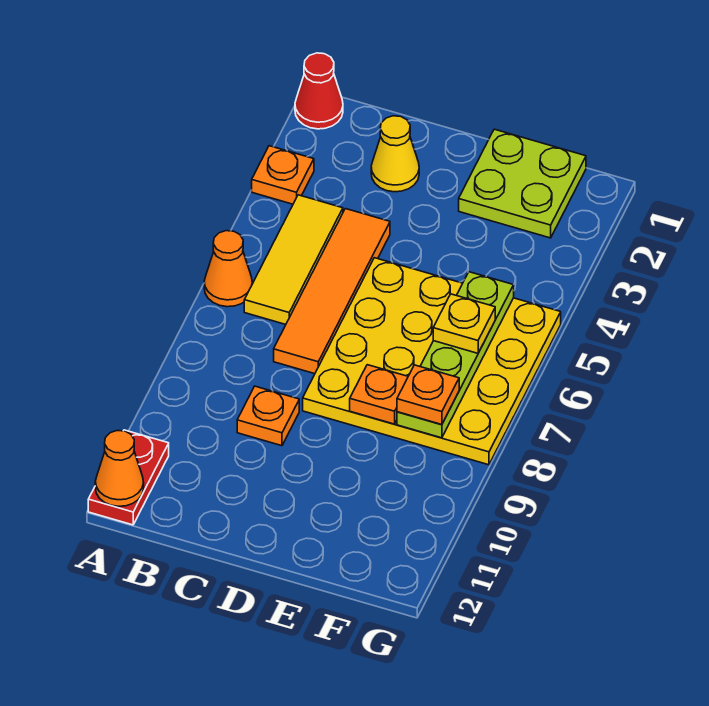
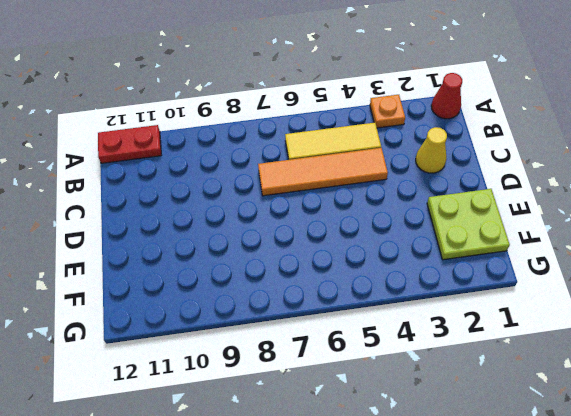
none -> orange cone A6 level 1
none -> orange plate C9 level 1
none -> yellow plate D5:G8 level 1

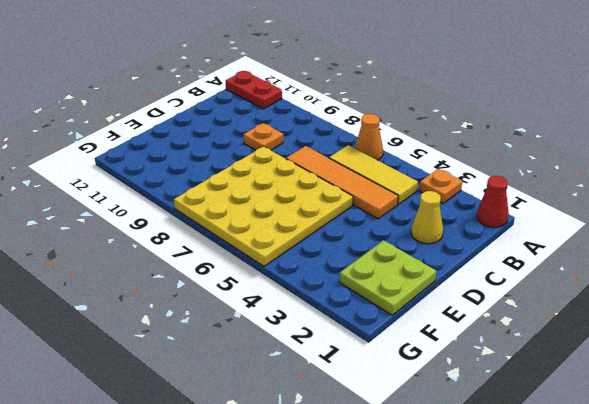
none -> orange cone A12 level 2
none -> orange plate E8 level 2
none -> lime plate F5:F8 level 2

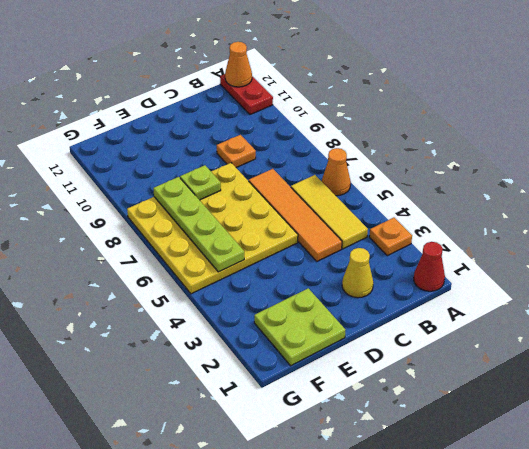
lime plate E8 level 2 -> orange plate E8 level 2
none -> yellow plate F6 level 3
none -> orange plate F8 level 3

